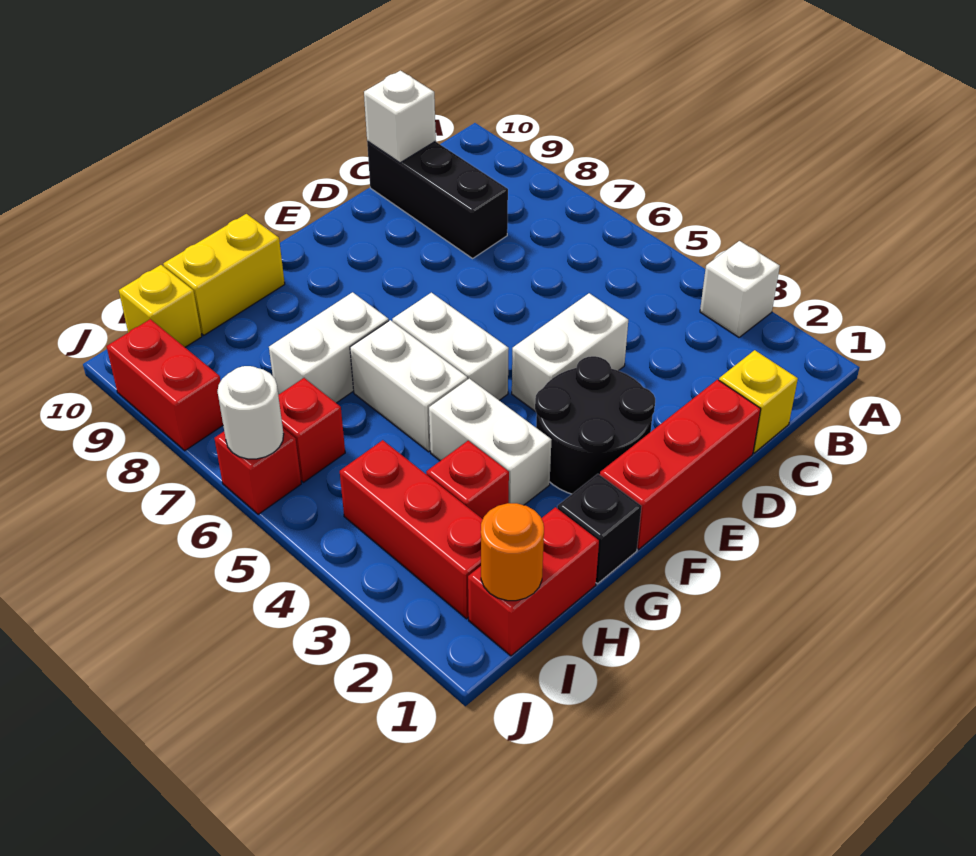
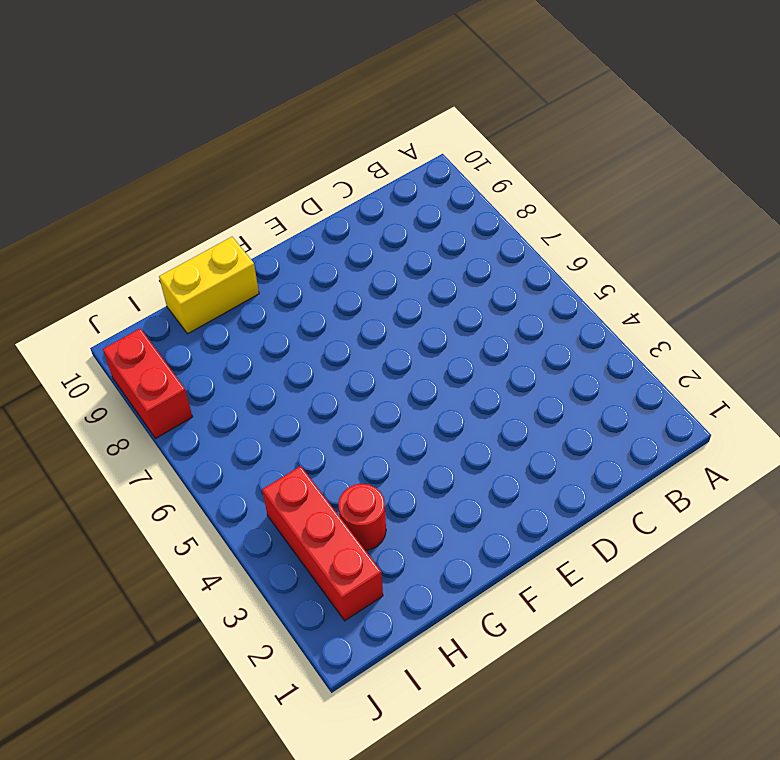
red round brick H3 level 1 -> red brick H3 level 1
none -> white brick A3 level 1
none -> yellow brick C1 level 1
none -> black brick C8:C10 level 1

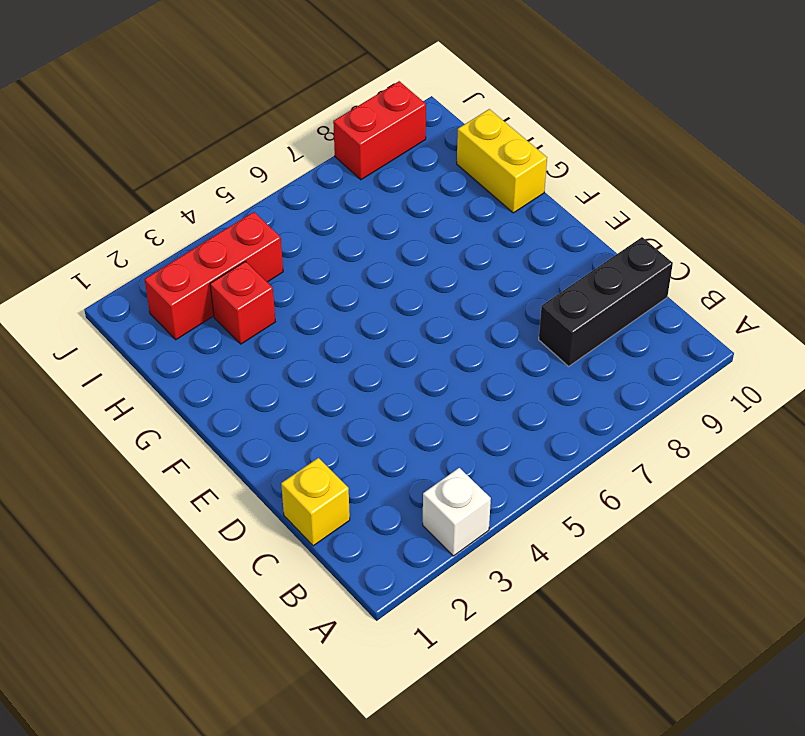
none -> red brick D1:F1 level 1
none -> white brick D4:E4 level 1
none -> black round brick E2:F3 level 1

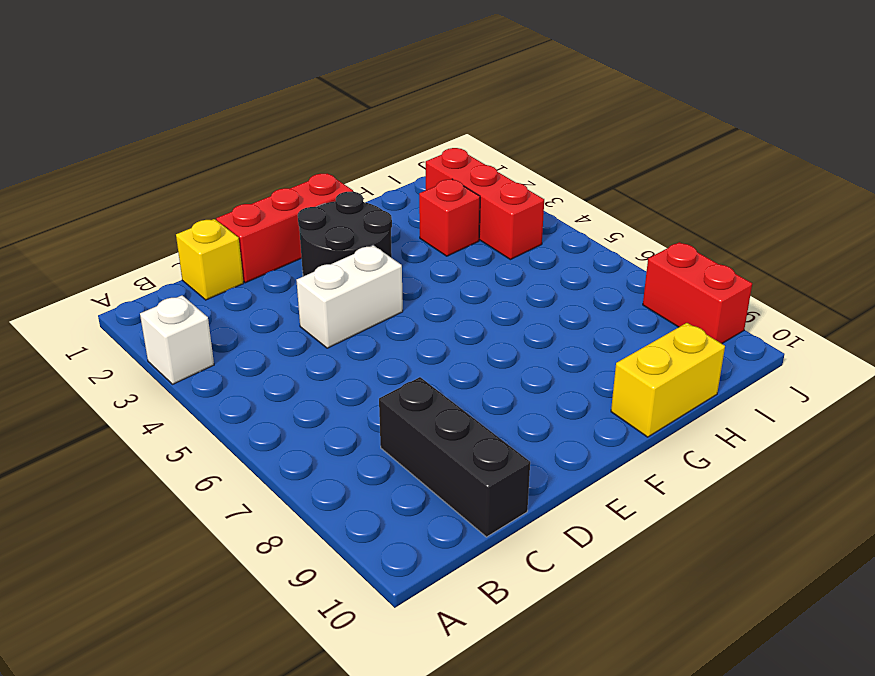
none -> white brick F5:F6 level 1
none -> black brick G1 level 1
none -> white brick G3:G4 level 1

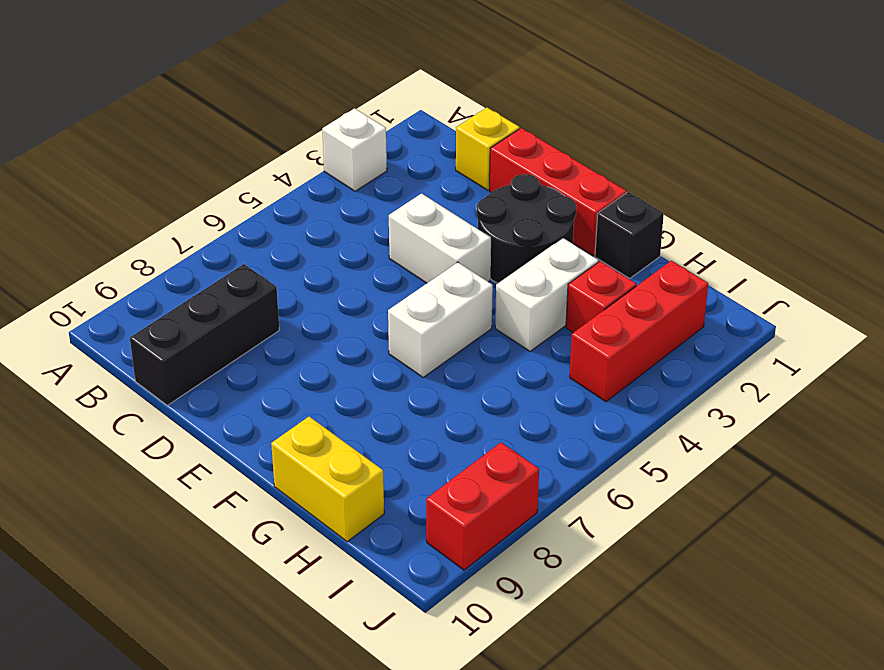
none -> white brick G5:G6 level 1
none -> white brick G7:H7 level 1
none -> red brick H1:I1 level 1

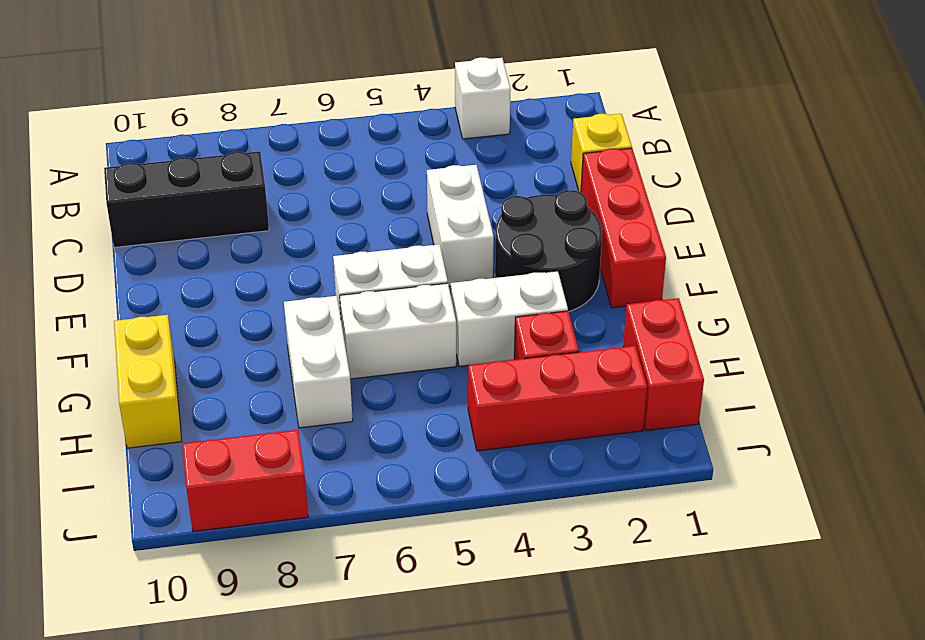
none -> black brick G1 level 1
none -> red brick I6 level 1
none -> yellow brick I10 level 1

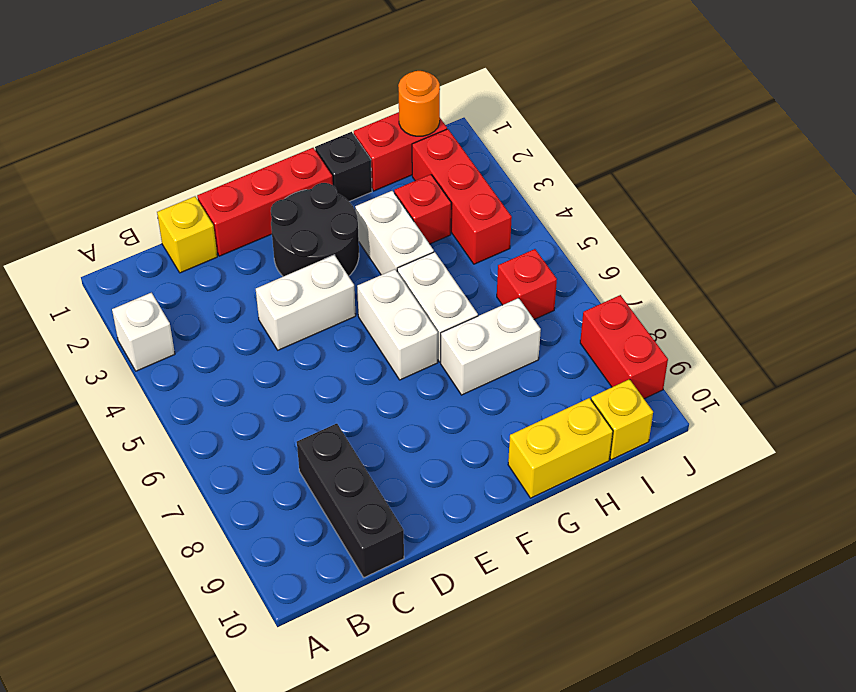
none -> red brick J6 level 1
none -> white brick C10 level 2
none -> white round brick J6 level 2

